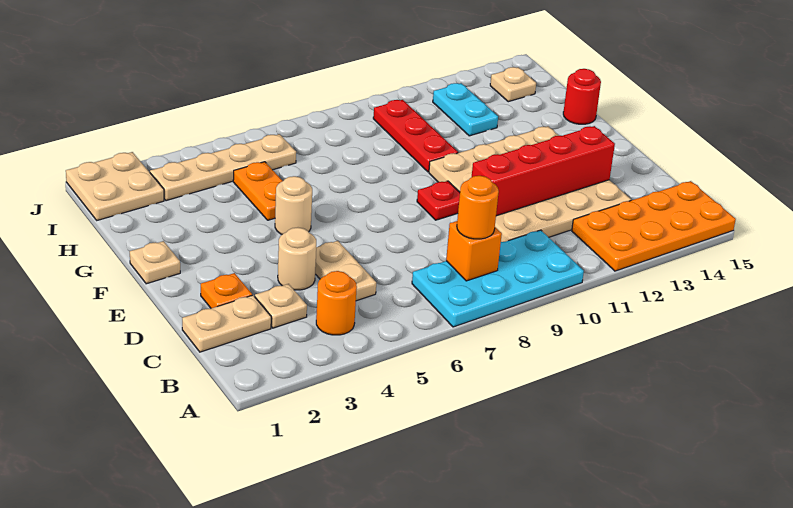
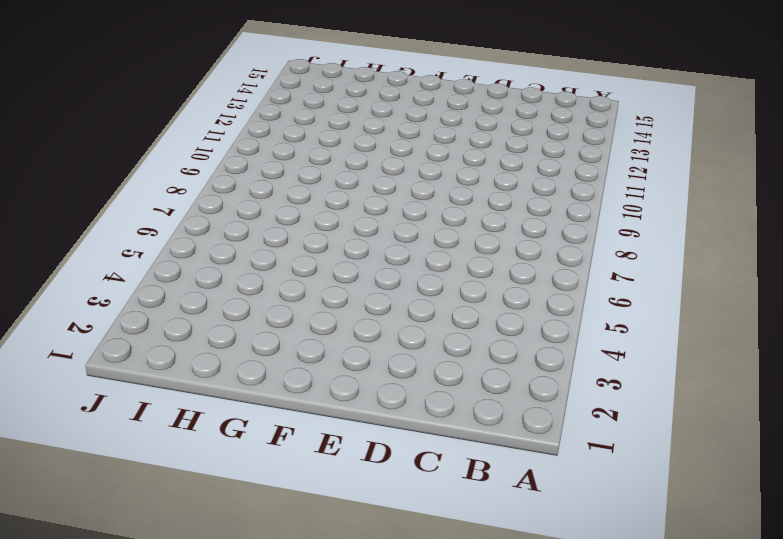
none -> cyan plate A7:B10 level 1
none -> orange plate A12:B15 level 1
none -> orange round brick B4 level 1

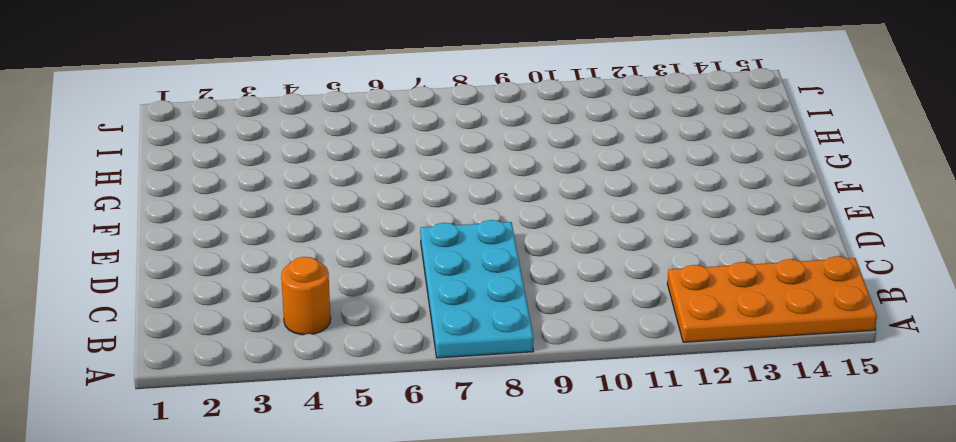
cyan plate A7:D8 level 1 -> cyan plate A7:B10 level 1
none -> tan plate C1:C2 level 1
none -> tan plate C3 level 1
none -> tan plate C5:D5 level 1

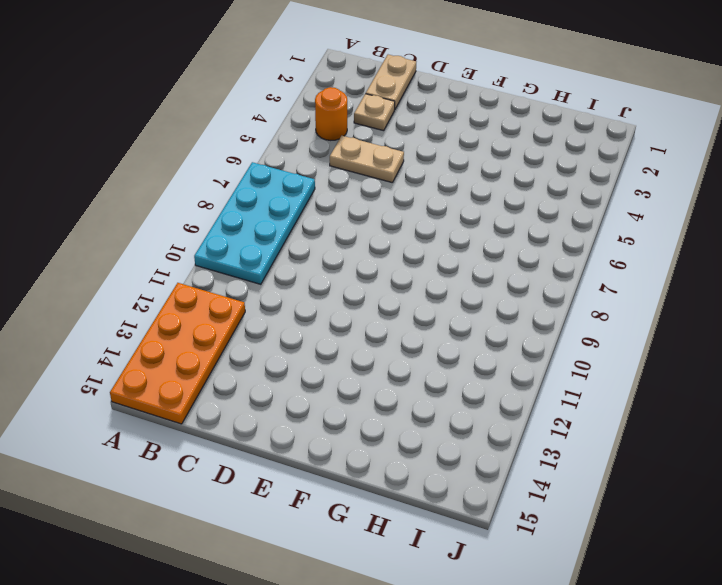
none -> tan plate C10:F13 level 1
none -> orange plate D2 level 1
none -> tan round brick D4 level 1

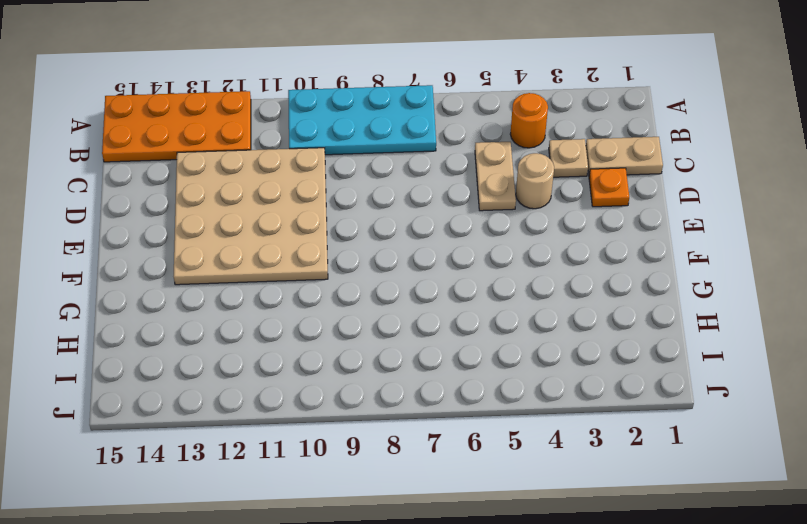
none -> red plate E9 level 1
none -> tan plate F1 level 1
none -> tan round brick F5 level 1

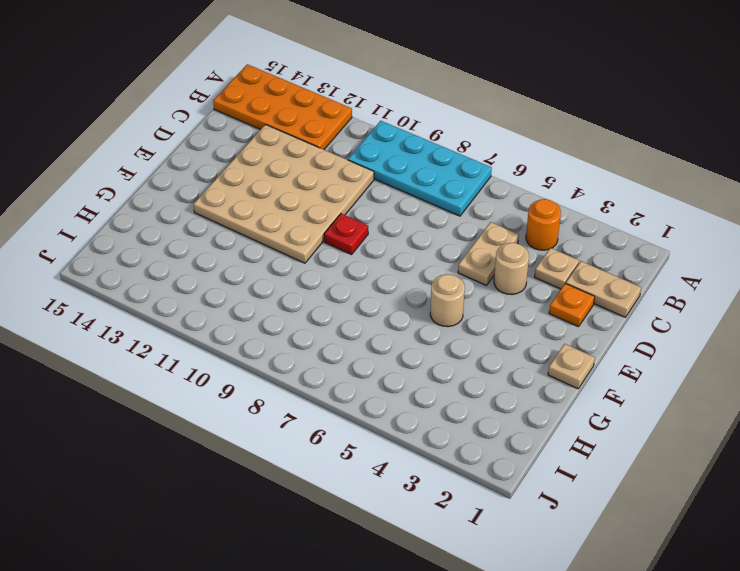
none -> orange plate G5:H5 level 1
none -> red plate G10:I10 level 1
none -> red round brick G15 level 1

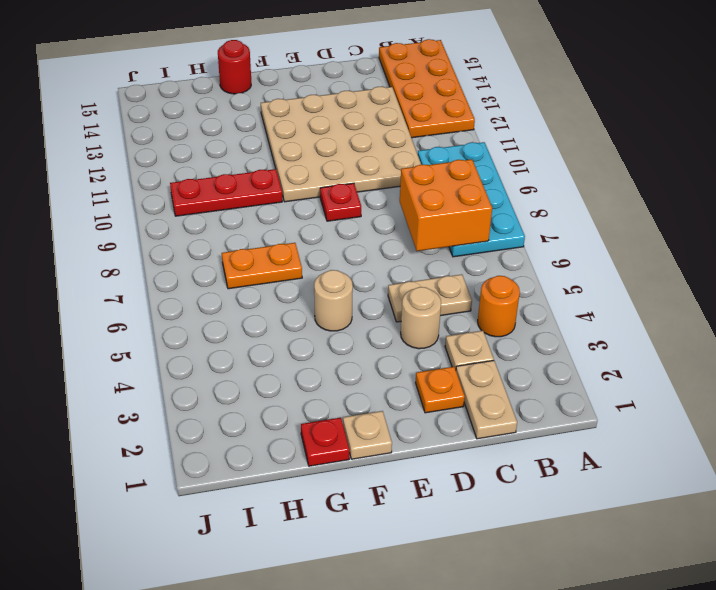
orange brick B7:C8 level 2 -> orange brick B8 level 2
red plate G1 level 1 -> none
orange plate G7:H7 level 1 -> orange plate G5:H5 level 1
none -> cyan plate H12:I12 level 1
none -> tan plate I1:J2 level 1
none -> tan plate I3:I6 level 1

